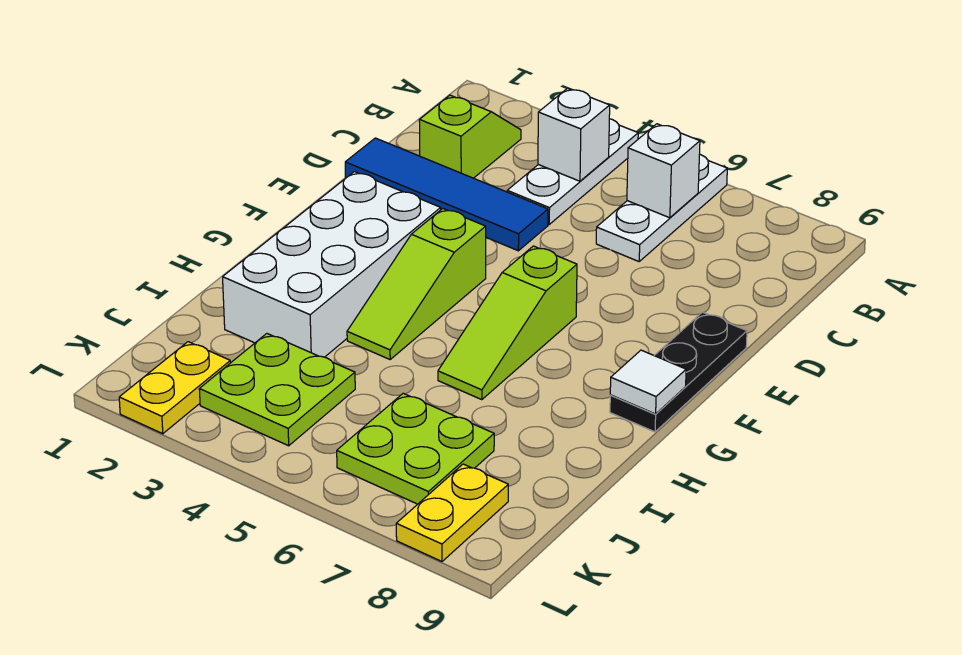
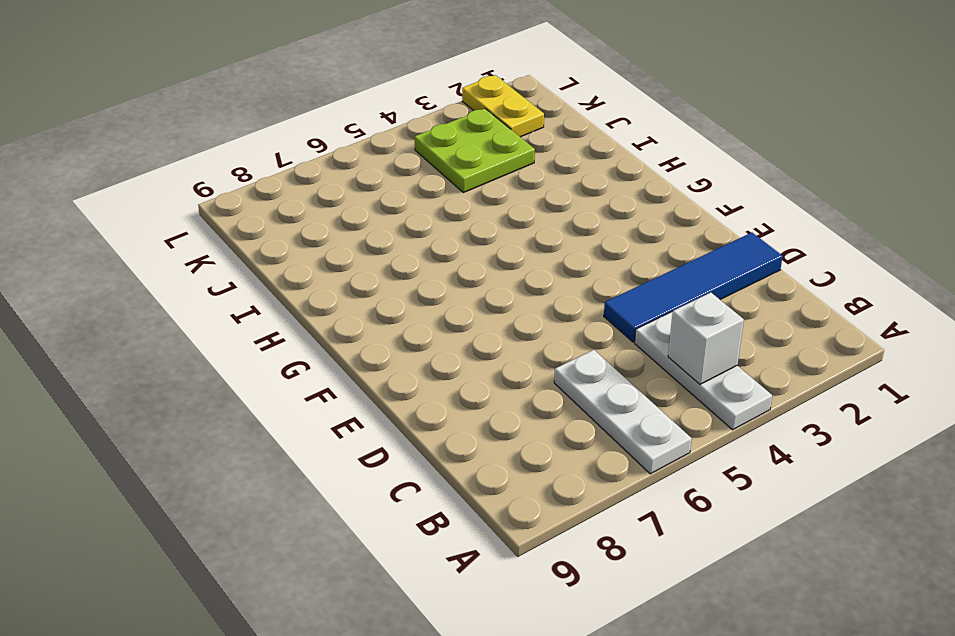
none -> lime slope B2:C2 level 1 top C
none -> black plate E9:G9 level 1
none -> white brick F2:I3 level 1

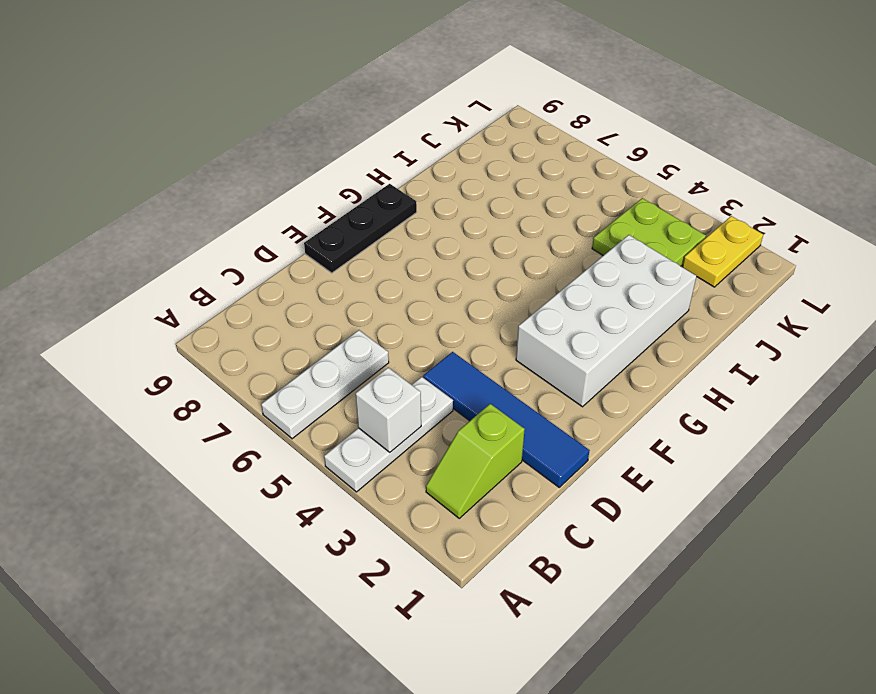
none -> lime slope F4:H4 level 1 top F
none -> lime slope F6:H6 level 1 top F
none -> lime plate J6:K7 level 1

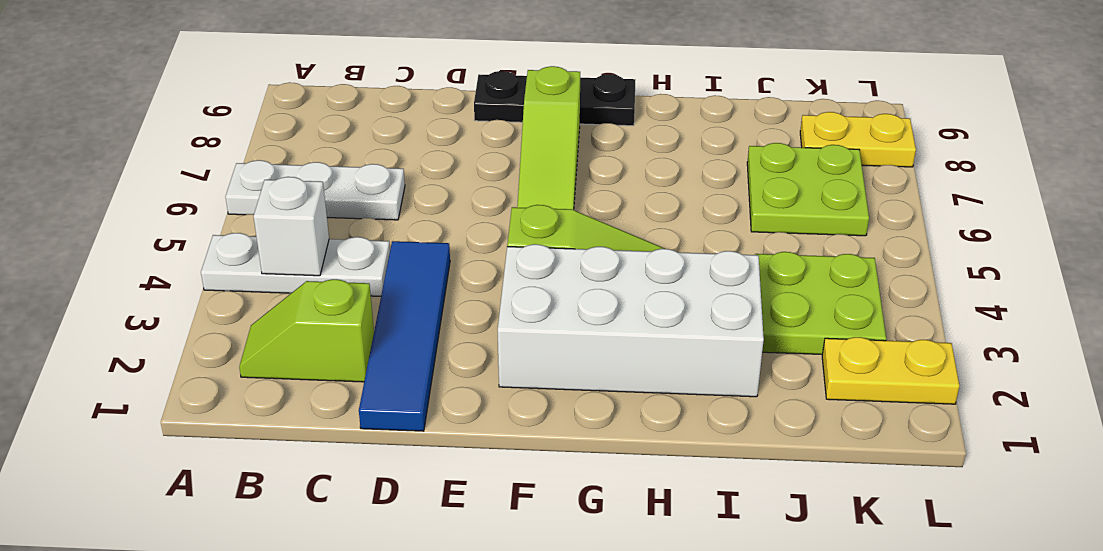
lime slope F6:F8 level 1 top 8 -> lime slope F6:H6 level 1 top F
none -> white brick B6 level 2
none -> white tile G9 level 2

